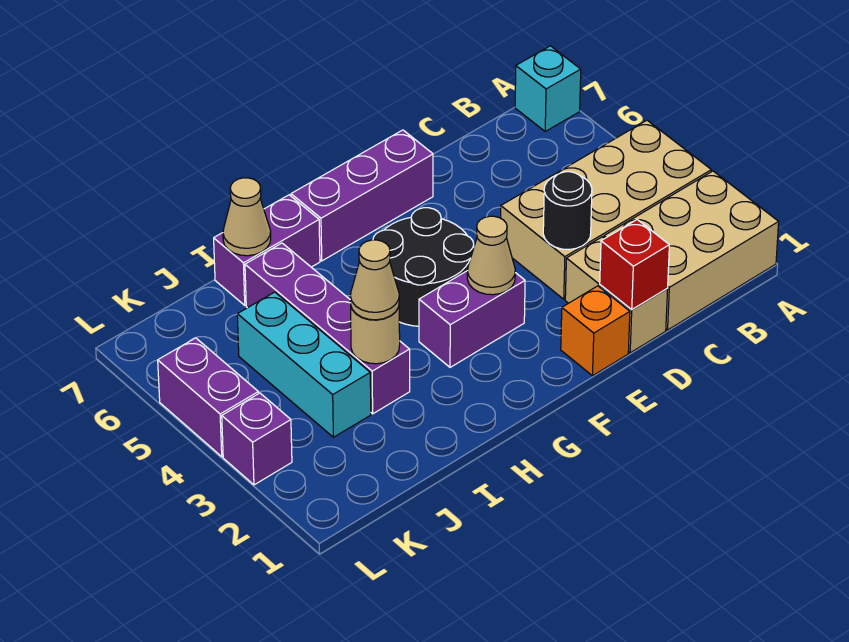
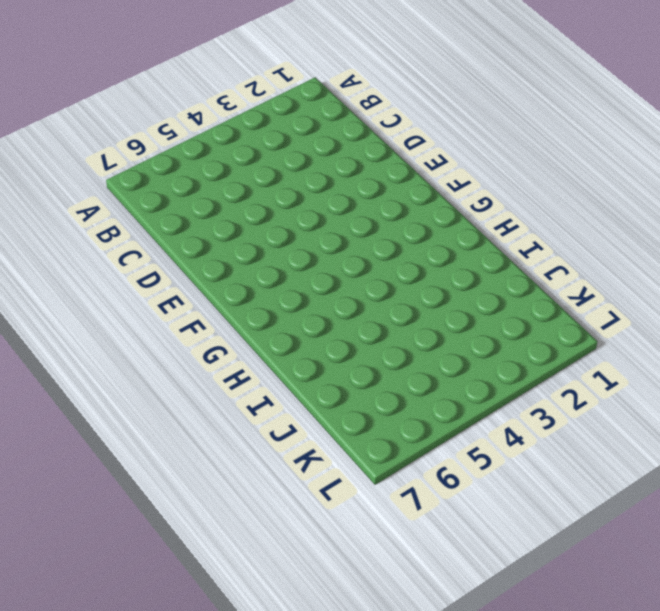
none -> tan brick A1:C2 level 1
none -> tan brick A3:D4 level 1
none -> cyan brick A7 level 1

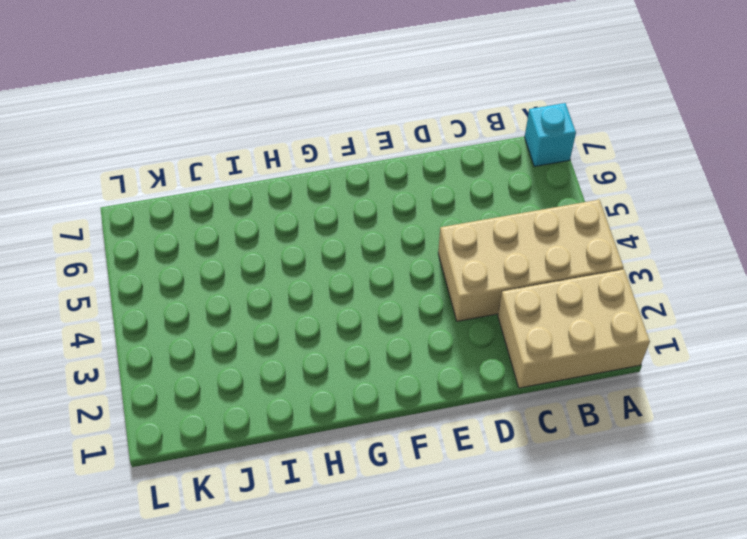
none -> tan brick D1:D2 level 1
none -> orange brick E1 level 1
none -> purple brick E7:G7 level 1

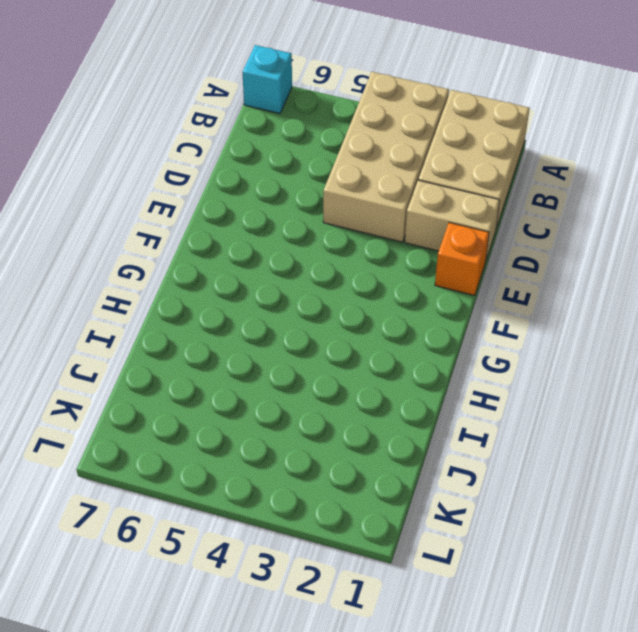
none -> purple brick E7:G7 level 1
none -> purple brick F3:G3 level 1
none -> black round brick F4:G5 level 1

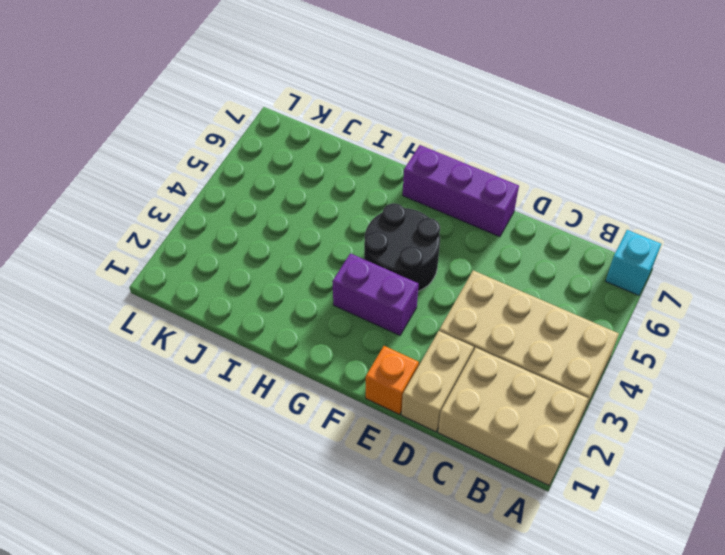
none -> purple brick H7:I7 level 1
none -> purple brick I3:I6 level 1
none -> cyan brick J3:J5 level 1

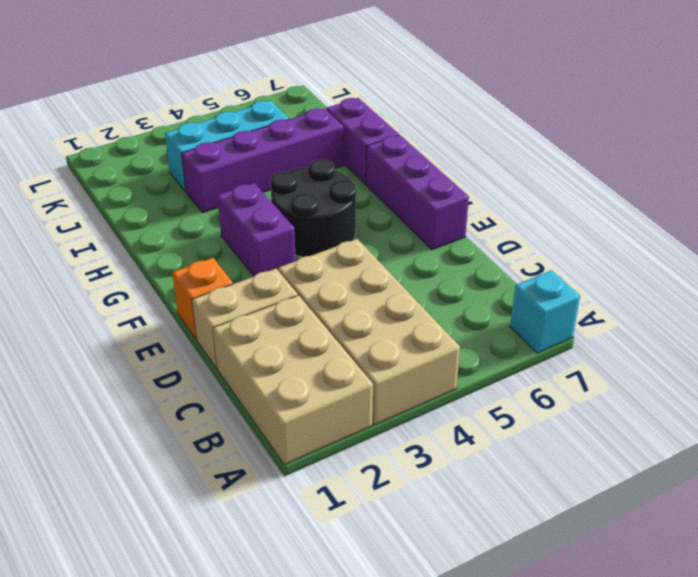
none -> purple brick L3 level 1
none -> purple brick L4:L5 level 1
none -> red brick D1 level 2

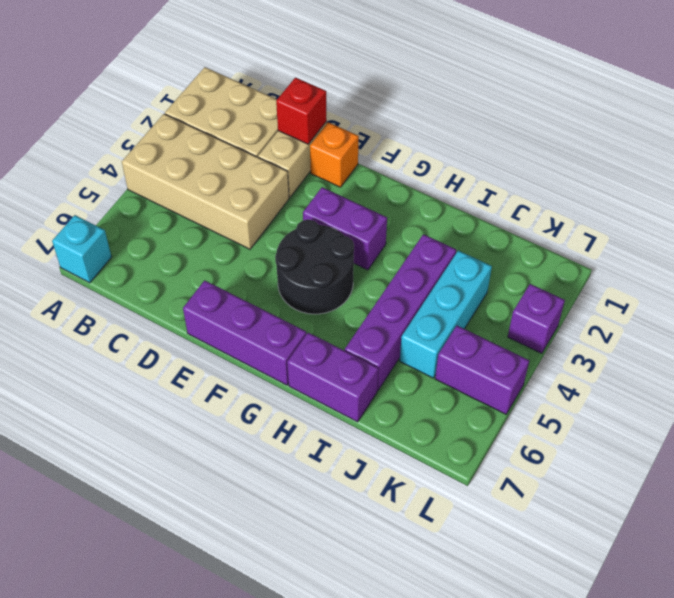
purple brick K5:L5 level 1 -> purple brick L4:L5 level 1
none -> black round brick D3 level 2
none -> tan cone F3 level 2
none -> tan round brick I3 level 2

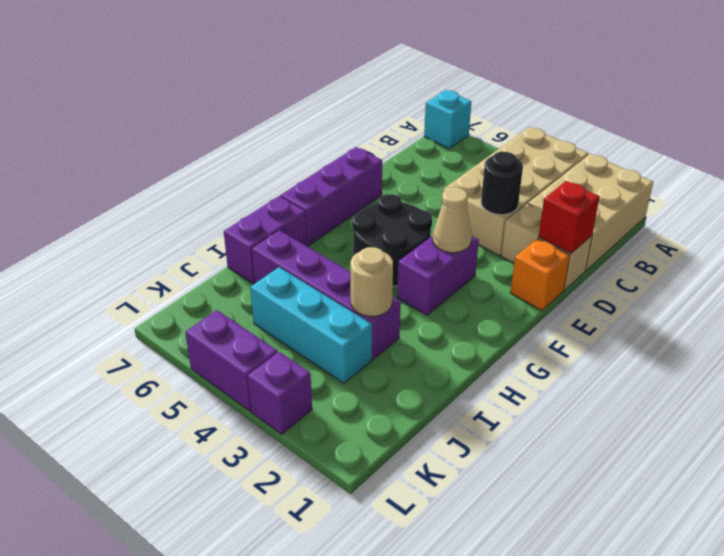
none -> tan cone I7 level 2
none -> tan cone I3 level 3

